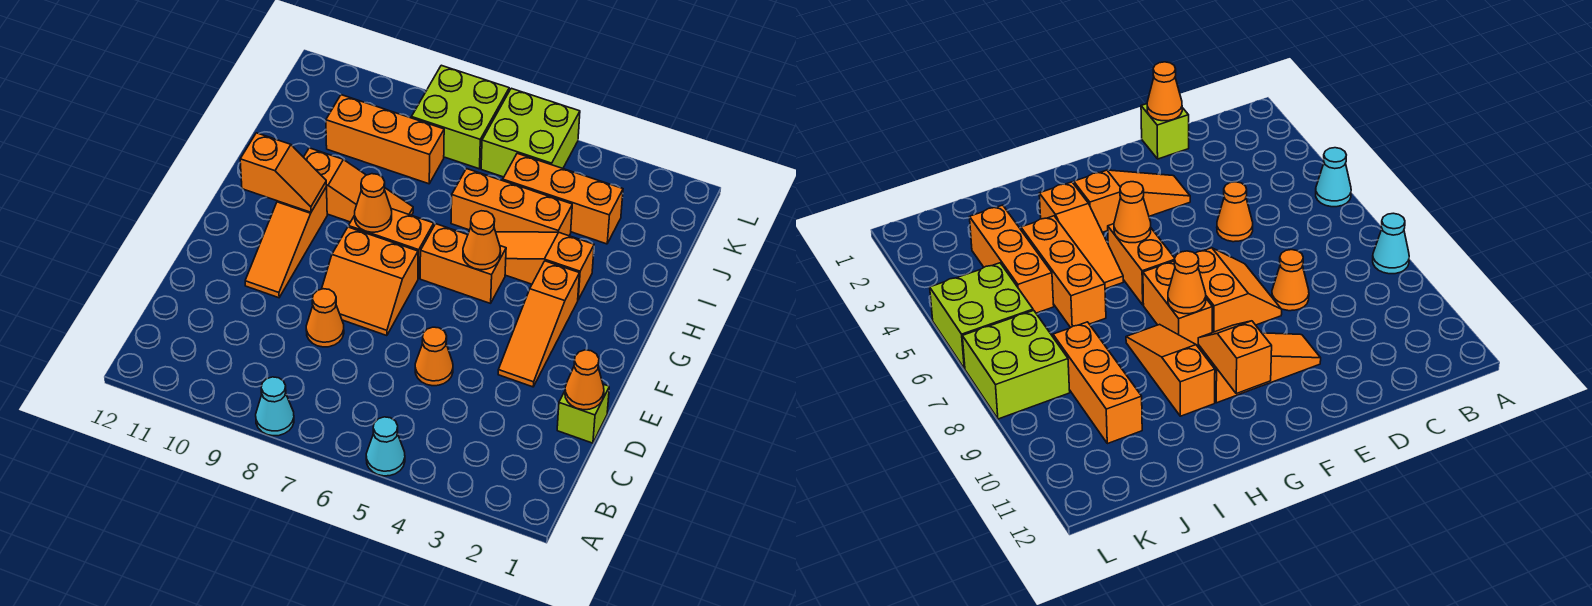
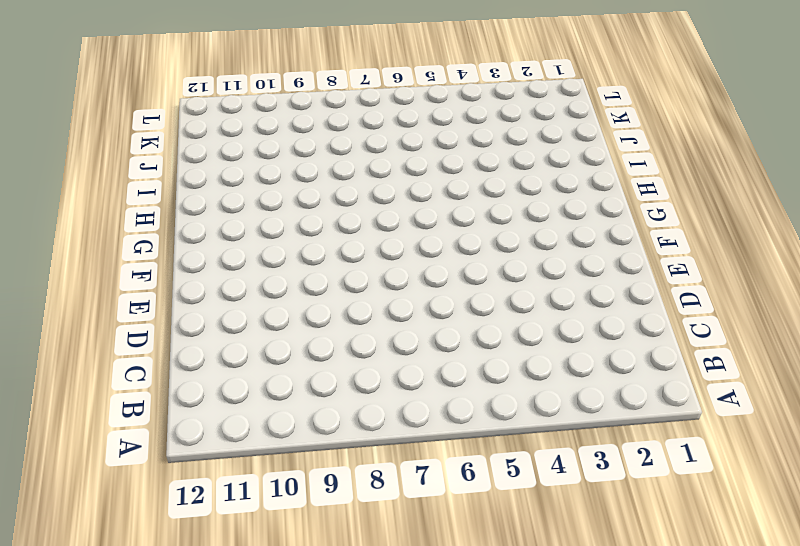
none -> cyan cone A5 level 1
none -> cyan cone A8 level 1
none -> lime brick D1 level 1

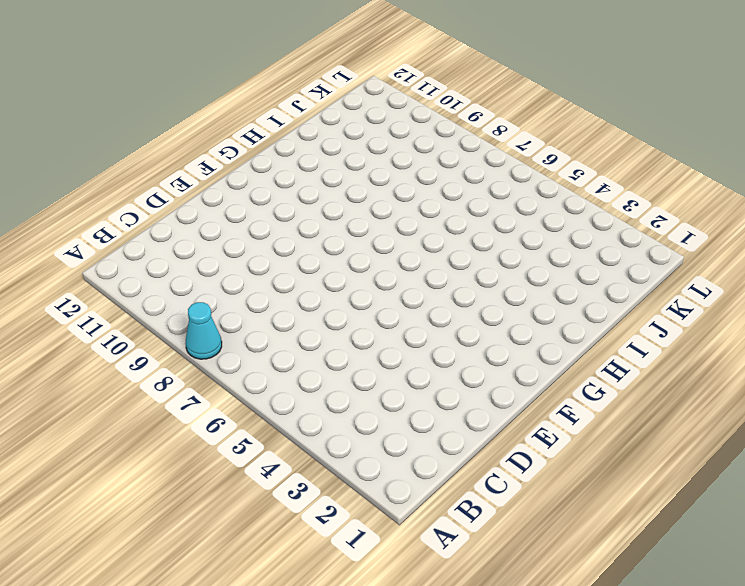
none -> cyan cone A5 level 1
none -> lime brick D1 level 1
none -> orange cone D5 level 1

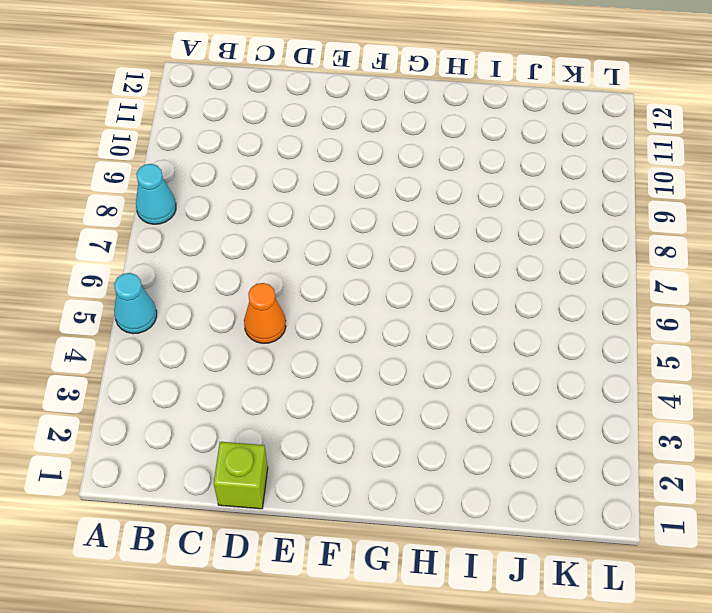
none -> orange cone D8 level 1
none -> orange slope E3:G3 level 1 top G
none -> orange slope E7:F8 level 1 top F

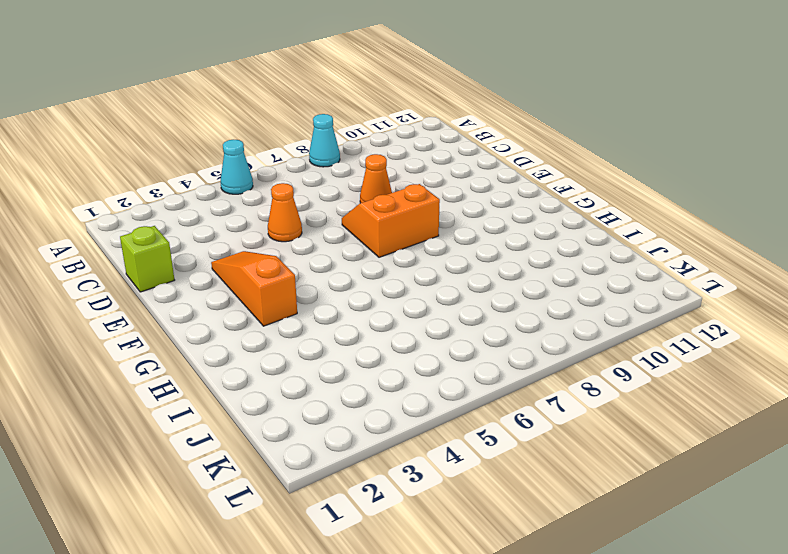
none -> orange slope E10:G10 level 1 top G
none -> orange brick G5:G6 level 1
none -> orange brick G7:G8 level 1

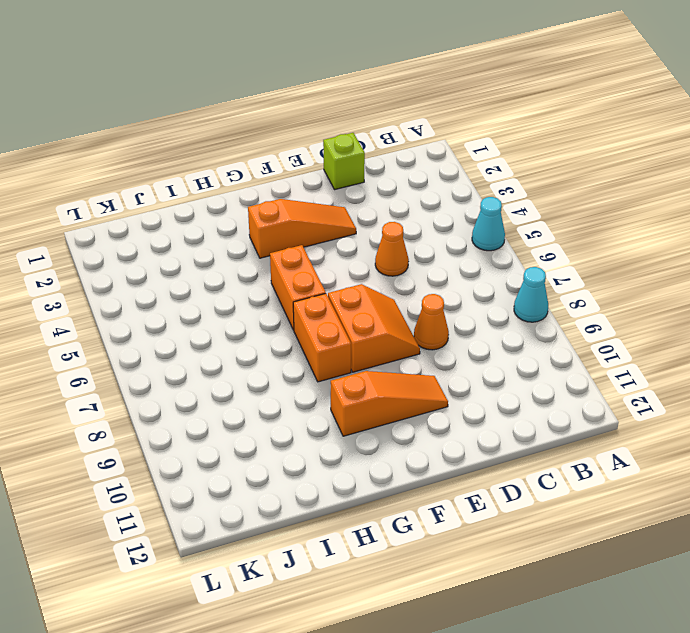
none -> orange slope H3:H5 level 1 top 3
none -> orange slope H8:H10 level 1 top 10
none -> orange brick I4:I6 level 1

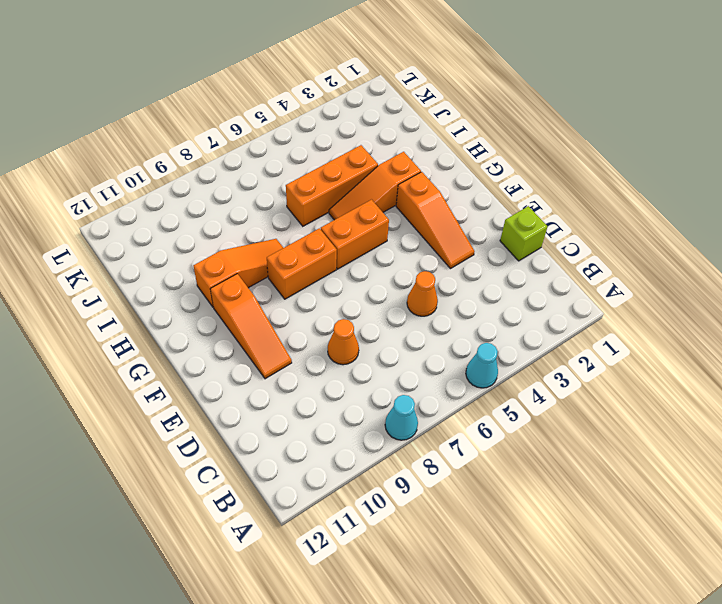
none -> orange slope E7:F8 level 1 top F
none -> orange brick J3:J5 level 1
none -> orange brick J8:J10 level 1

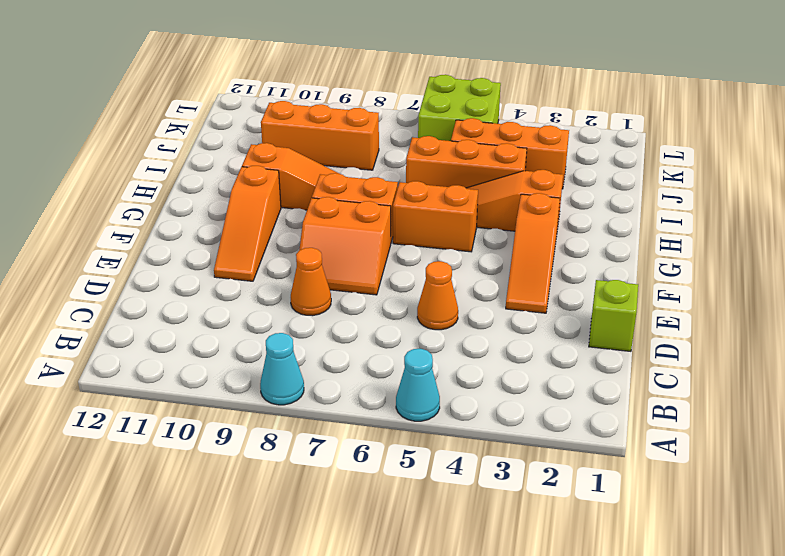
none -> lime brick K7:L8 level 1
none -> orange cone D1 level 2
none -> orange cone G5 level 2

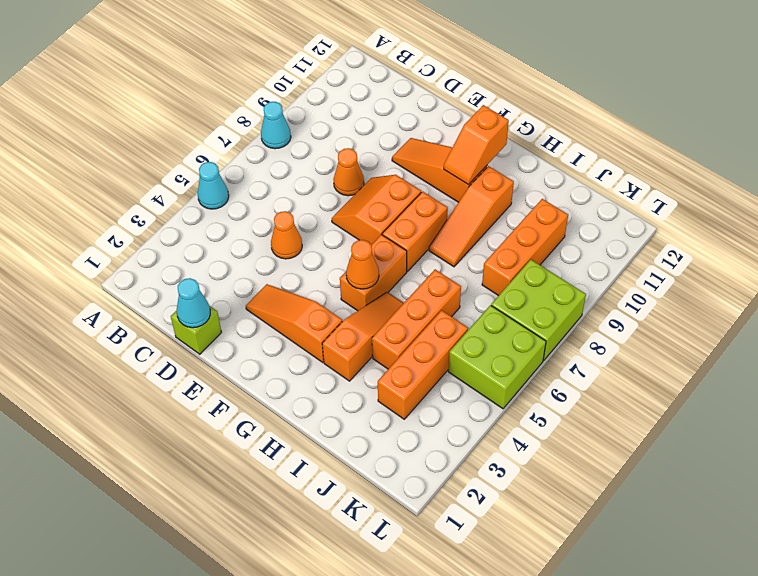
cyan cone D1 level 2 -> orange cone D1 level 2
none -> orange cone G8 level 2

